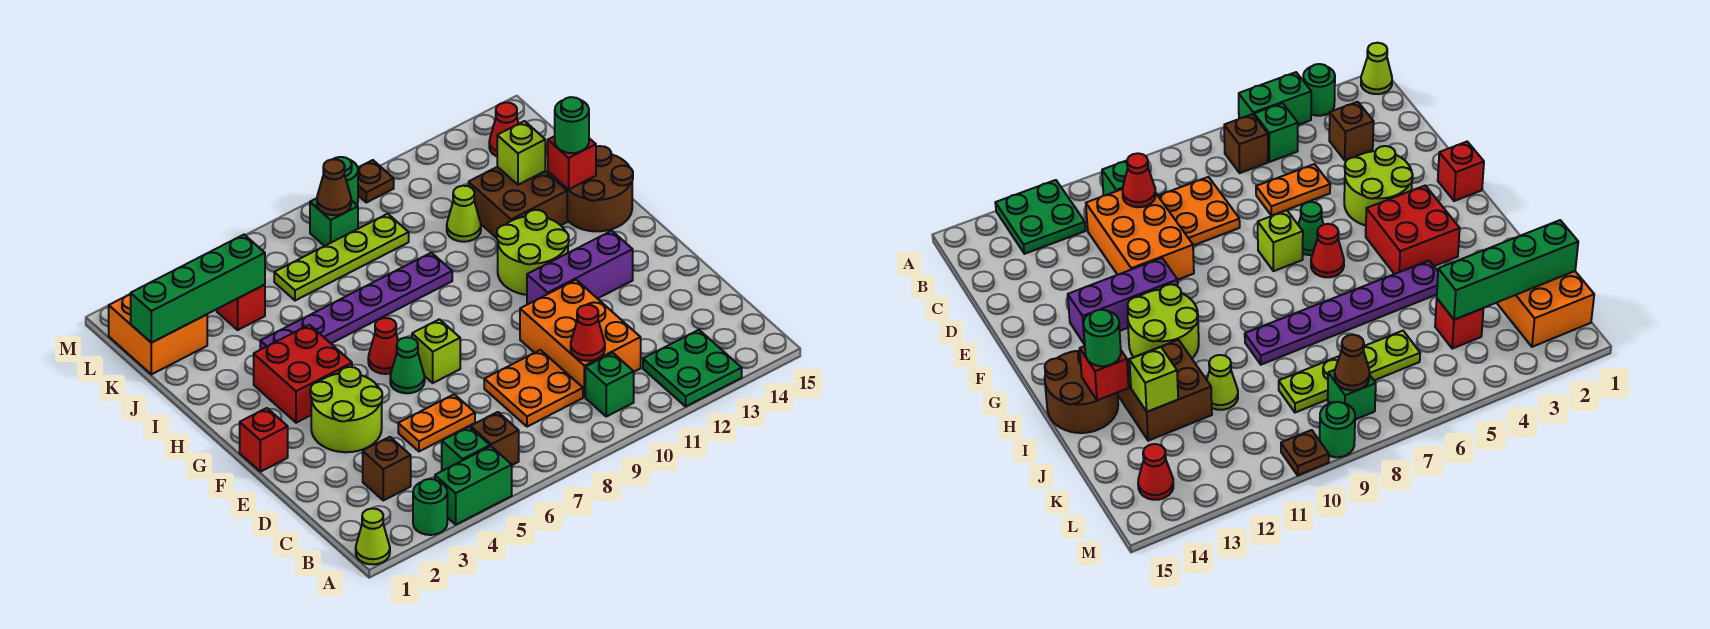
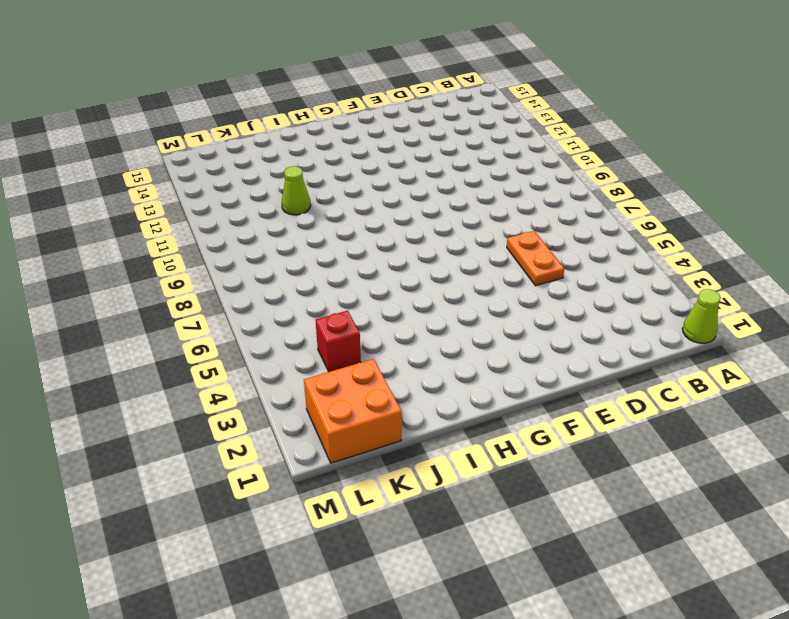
none -> green round brick A3 level 1
none -> green brick A4:A5 level 1
none -> green plate A12:B13 level 1
none -> green brick B5 level 1

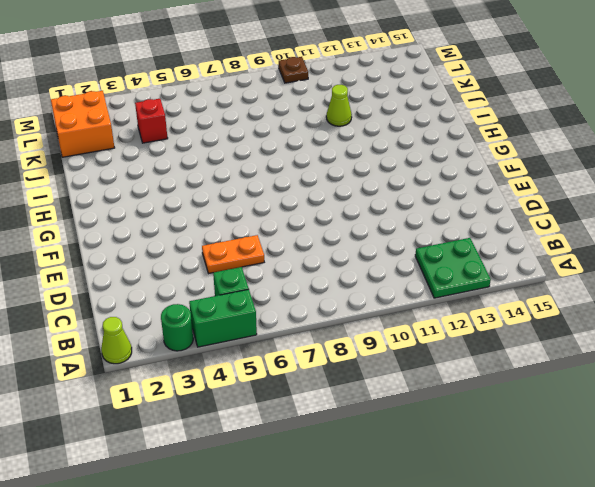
none -> brown brick B6 level 1
none -> green brick B10 level 1
none -> brown brick C3 level 1
none -> orange plate C8:D9 level 1

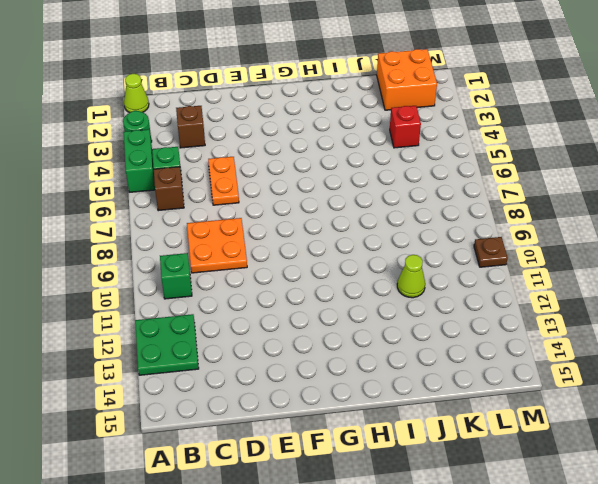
none -> orange brick C10:E11 level 1
none -> lime round brick E3:F4 level 1
none -> red brick F1 level 1
none -> green cone F6 level 1

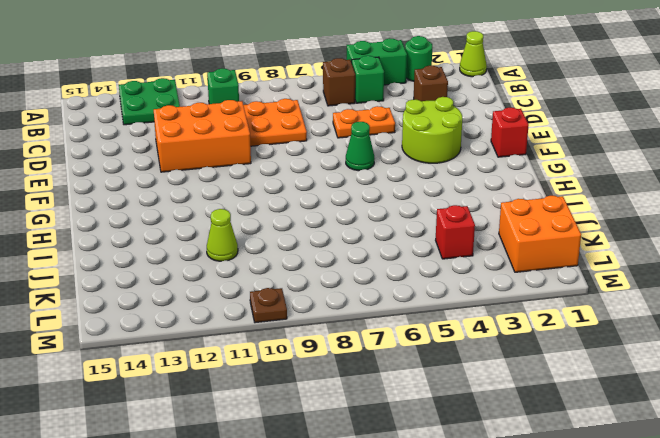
orange brick D10:E12 level 1 -> orange brick C10:E11 level 1
none -> lime brick F7 level 1
none -> purple brick F11:F13 level 1
none -> red brick G3:H4 level 1
none -> red cone G6 level 1

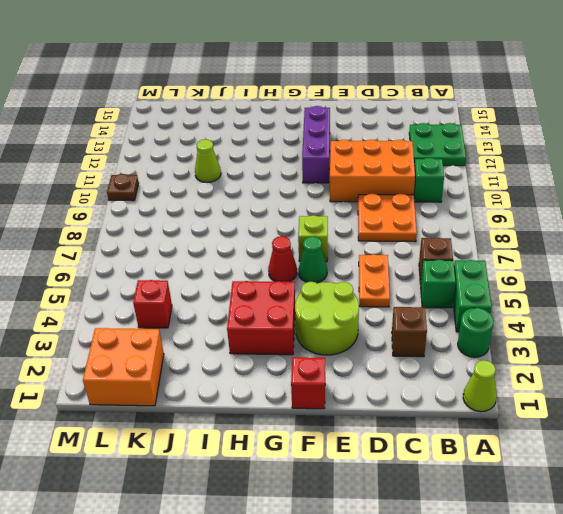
none -> lime round brick G11:H12 level 1
none -> brown round brick H14:I15 level 1
none -> purple plate I4:I9 level 1
none -> brown brick I12:J13 level 1

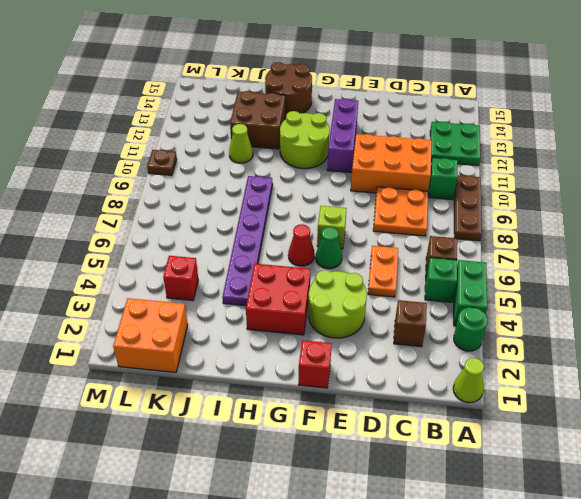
brown plate A8:A10 level 1 -> none
none -> lime plate K6:K9 level 1
none -> green brick L8 level 1
none -> red cone L14 level 1
none -> green round brick M9 level 1

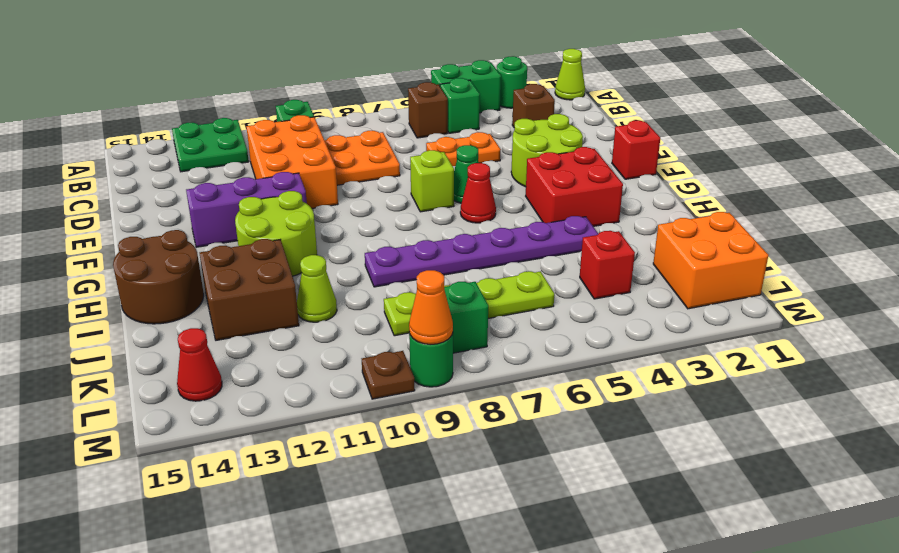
orange cone M9 level 2 -> none
none -> red cone C10 level 2
none -> red brick I14 level 2
none -> lime brick J13 level 2
none -> green brick K1:K4 level 2

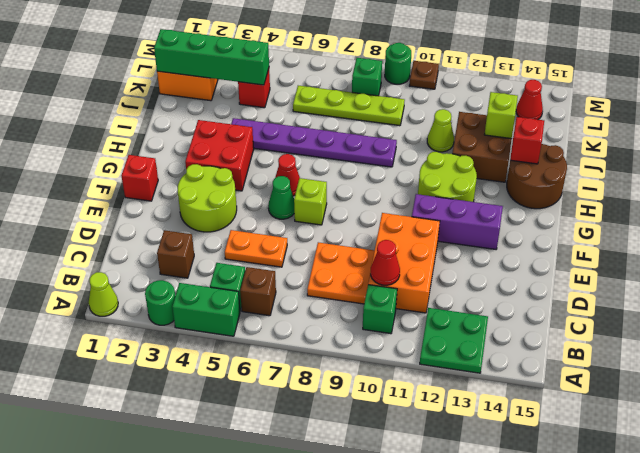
none -> brown cone L8 level 2
none -> green round brick I14 level 3

